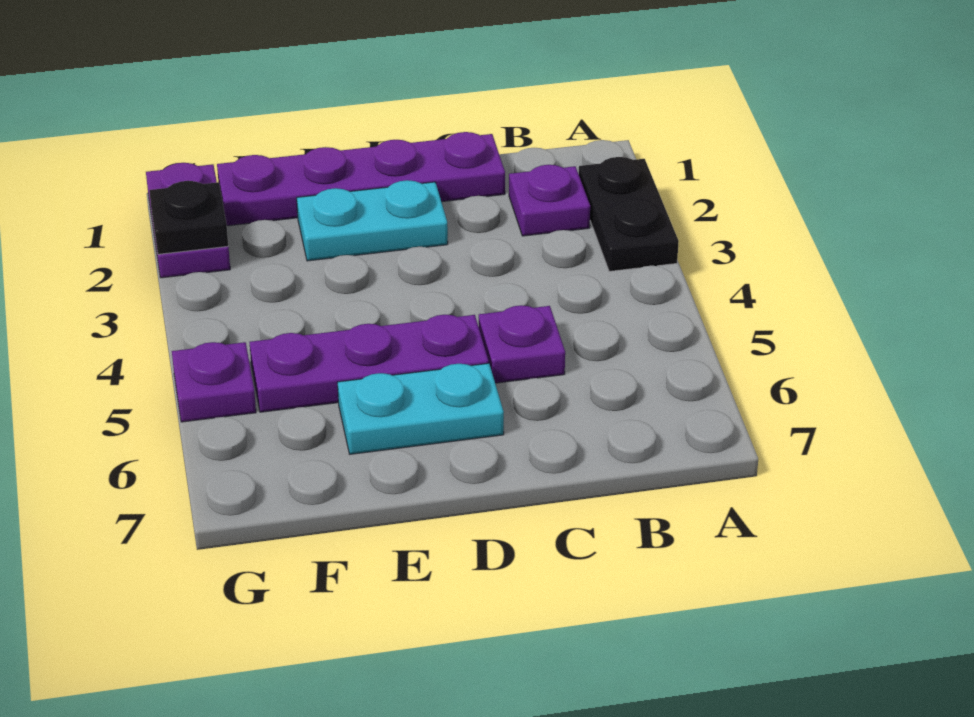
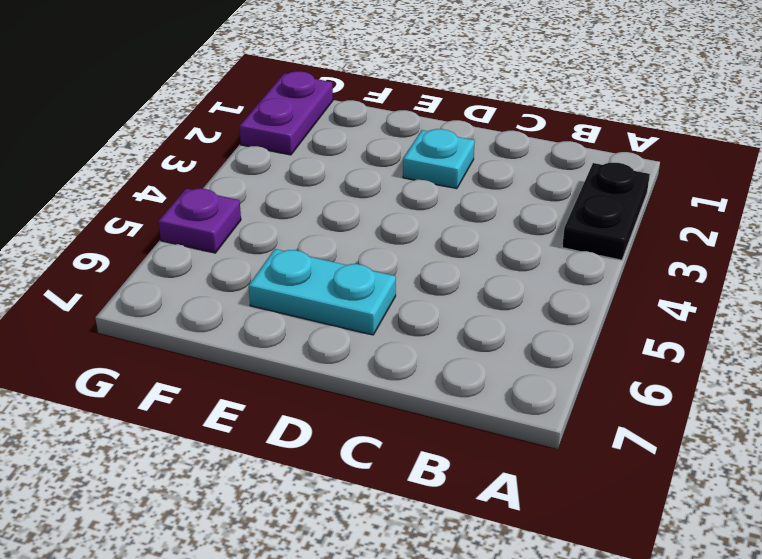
cyan plate D2 level 1 -> cyan plate D2:E2 level 1
none -> purple plate B2 level 1
none -> purple plate C1:F1 level 1

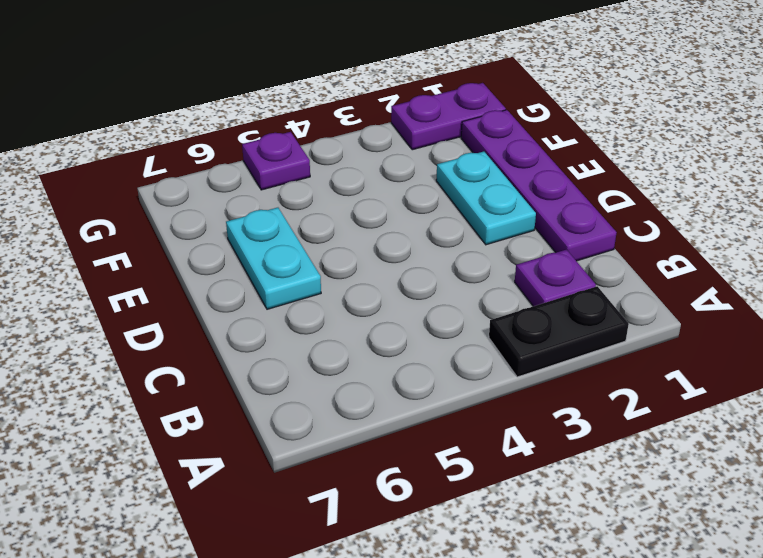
none -> purple plate C5 level 1
none -> purple plate D5:F5 level 1

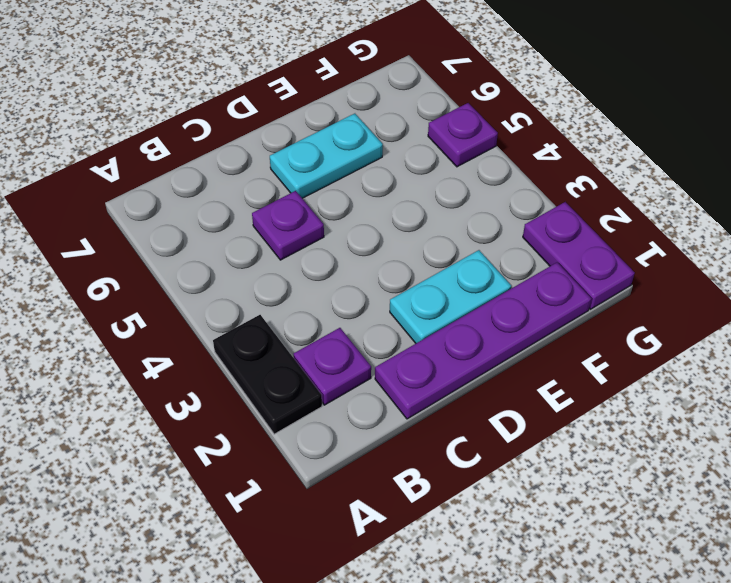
none -> purple plate D5:F5 level 1
none -> black plate G2 level 2

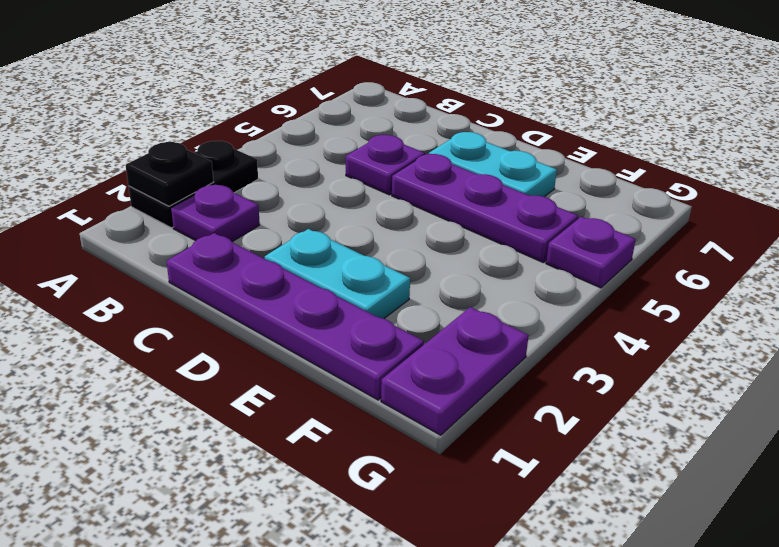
black plate A2 level 2 -> black plate G2 level 2

